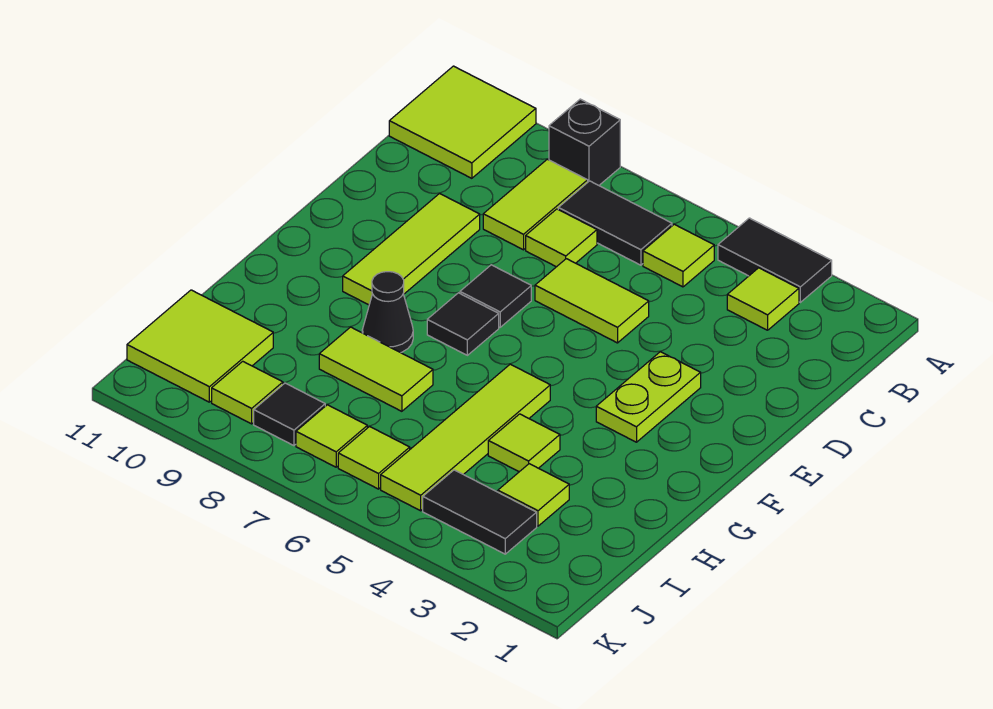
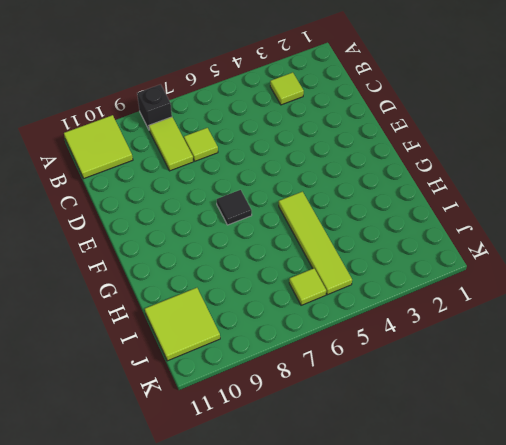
none -> black tile A3:A4 level 1
none -> lime tile B5 level 1
none -> black tile B6:B7 level 1

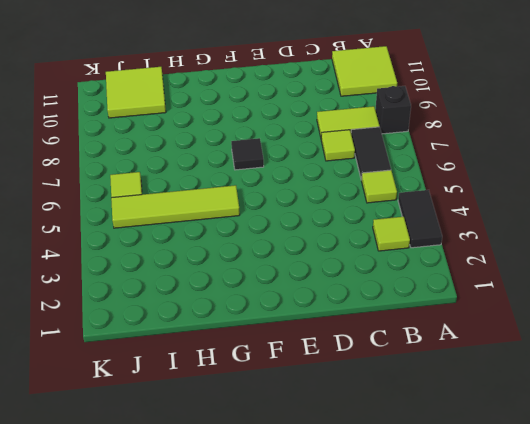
none -> lime tile D5:D6 level 1
none -> lime tile D9:F9 level 1
none -> lime plate E3:F3 level 1

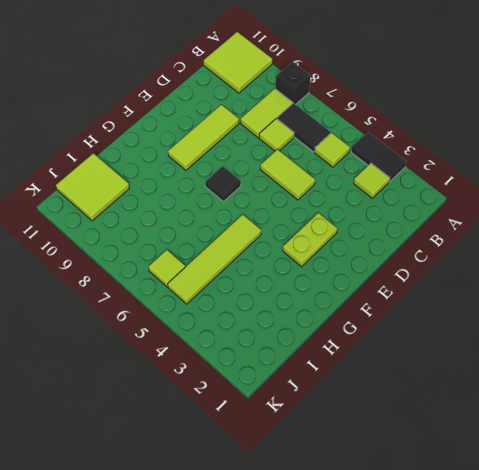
none -> black tile E7 level 1
none -> black cone G8 level 1
none -> lime tile H4 level 1

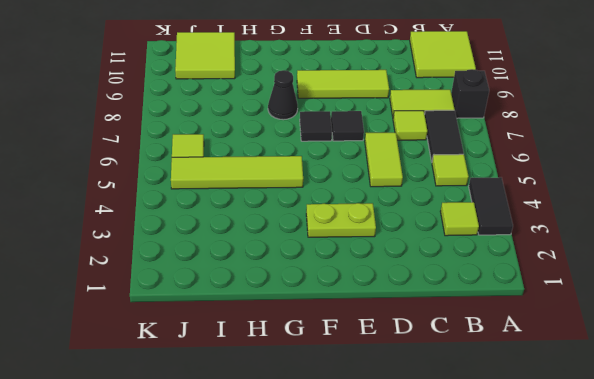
none -> lime tile H4 level 1
none -> lime tile H7:H8 level 1
none -> lime tile I3 level 1

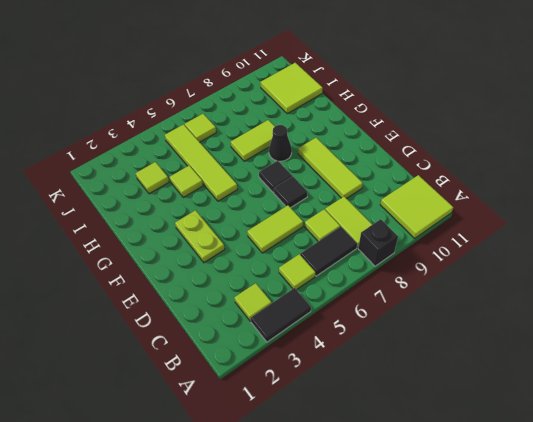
none -> black tile J3:J4 level 1
none -> lime tile J7 level 1
none -> black tile J8 level 1

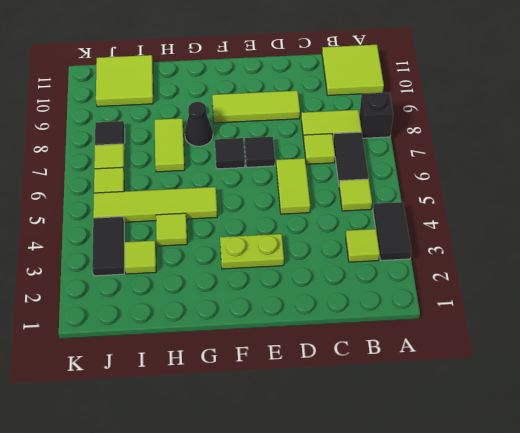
none -> lime tile J9 level 1

